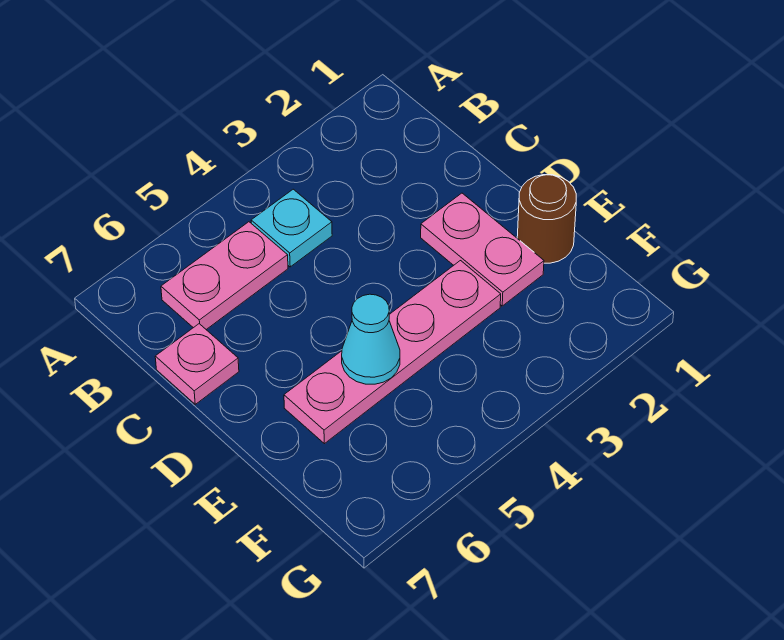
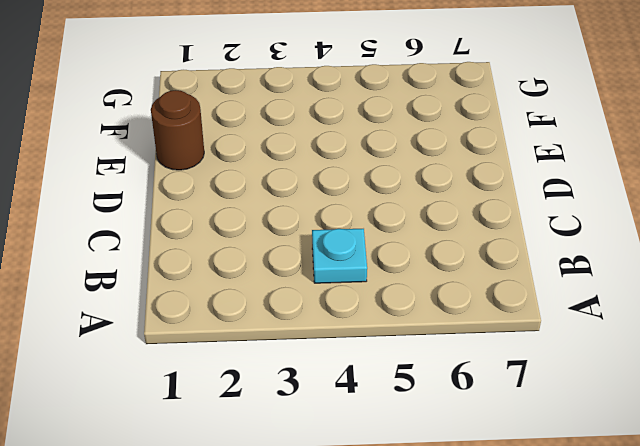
none -> pink plate B5:B6 level 1
none -> pink plate C7 level 1

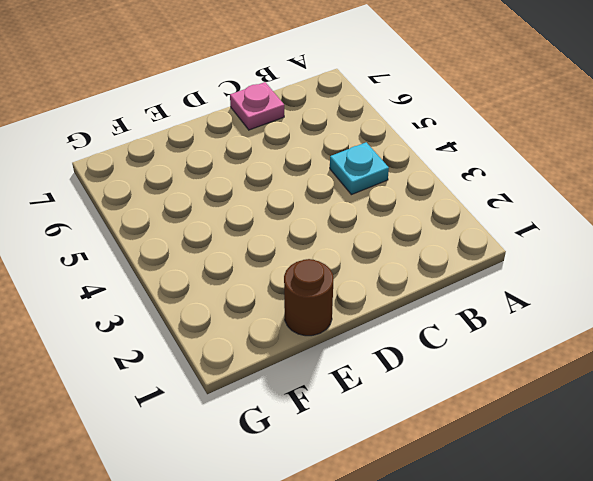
none -> pink plate B5:B6 level 1
none -> pink plate D2:E2 level 1

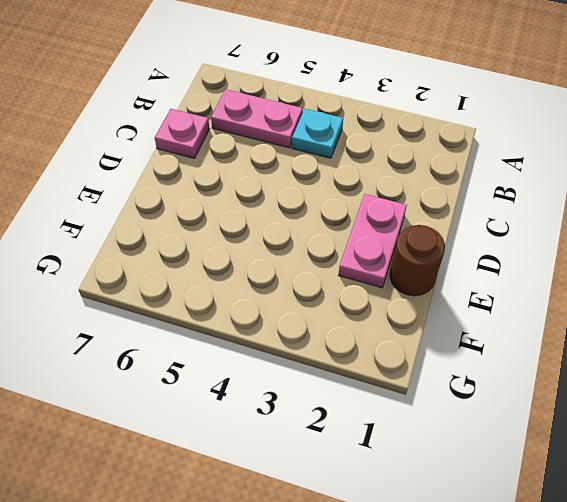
none -> pink plate E3:E6 level 1
none -> cyan cone E5 level 2

